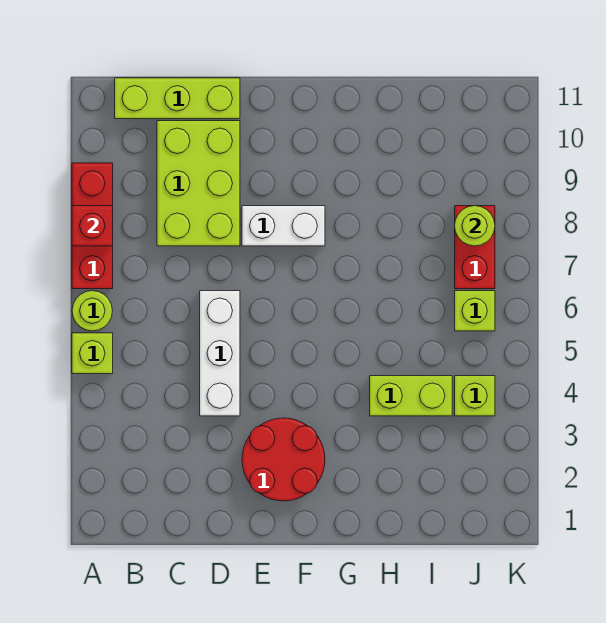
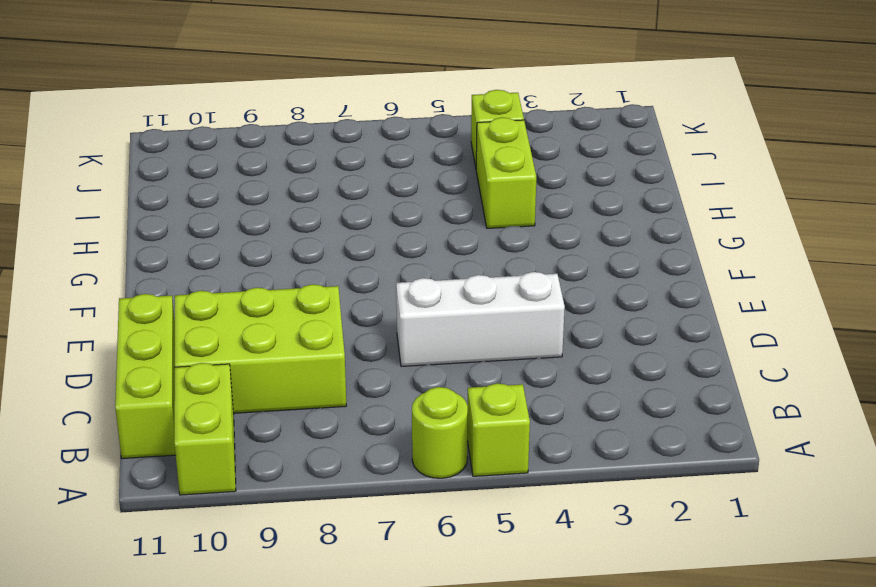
lime brick A10:B10 level 1 -> none
none -> red brick A7:A9 level 1
none -> red round brick E2:F3 level 1
none -> white brick E8:F8 level 1

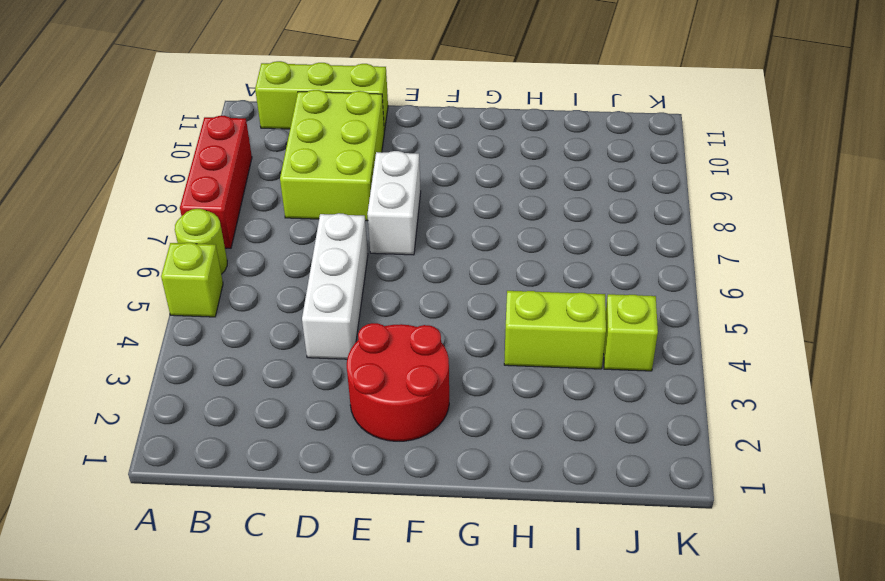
white brick E7:E8 level 1 -> white brick E8:F8 level 1
none -> lime brick J6 level 1
none -> red brick J7:J8 level 1
none -> red brick A8 level 2

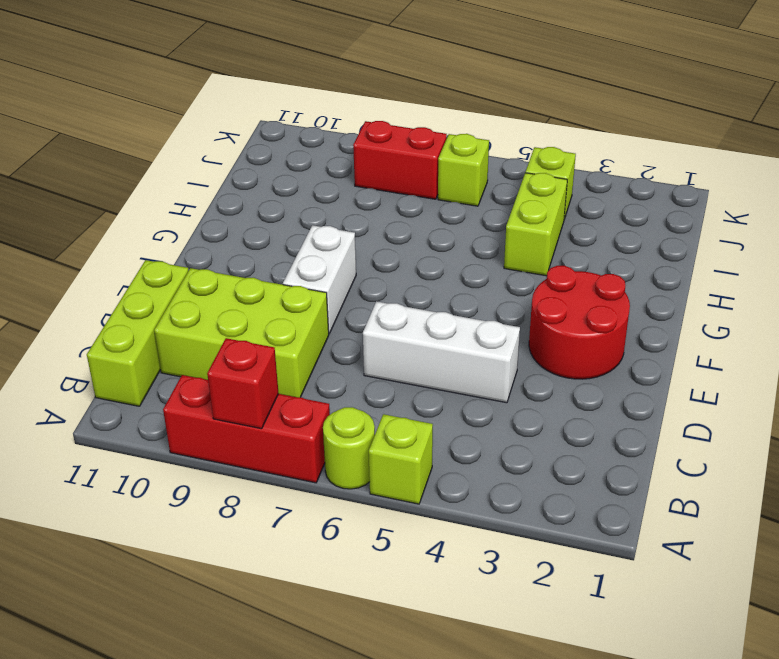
none -> lime round brick J8 level 2

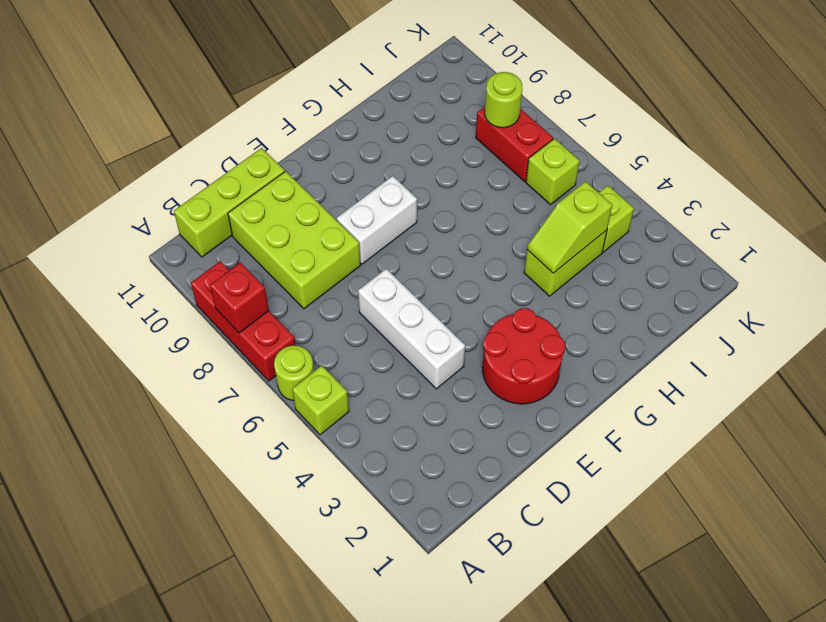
lime slope H4:I4 level 2 top I -> none

